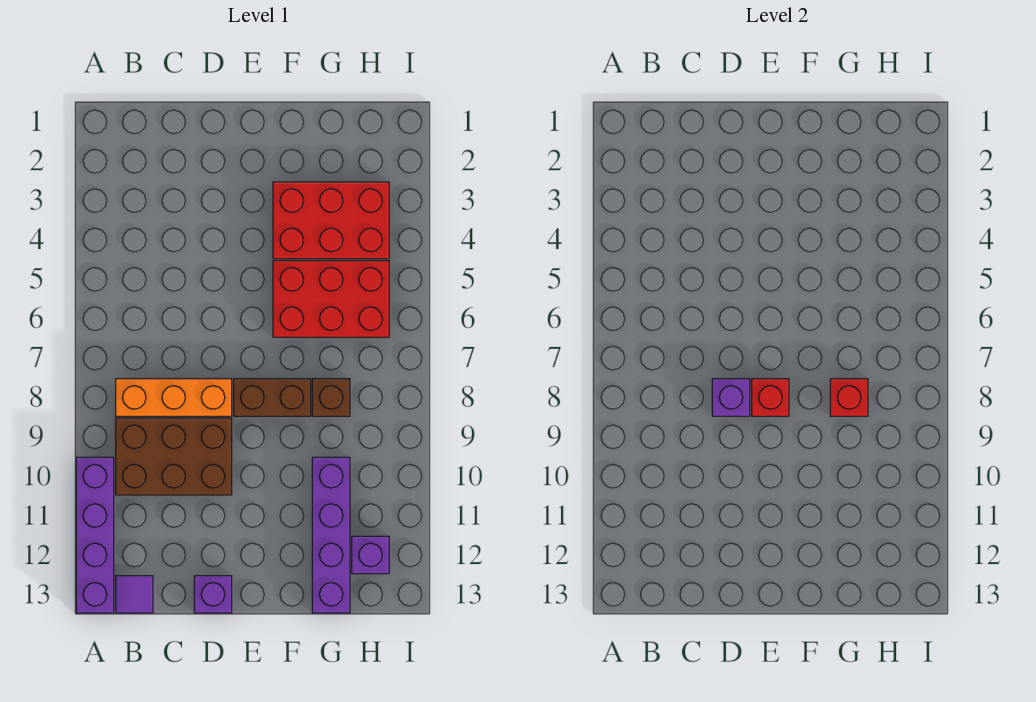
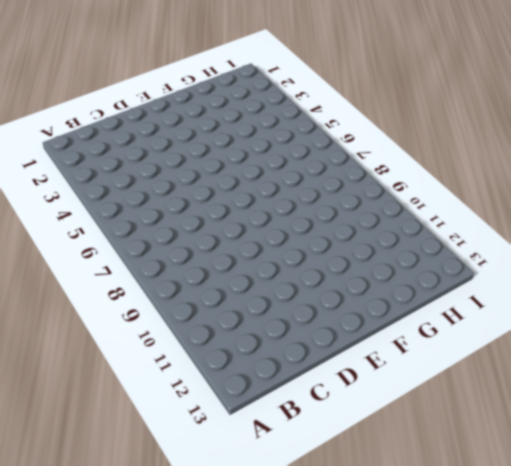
none -> purple brick A10:A13 level 1
none -> orange brick B8:D8 level 1
none -> brown brick B9:D10 level 1

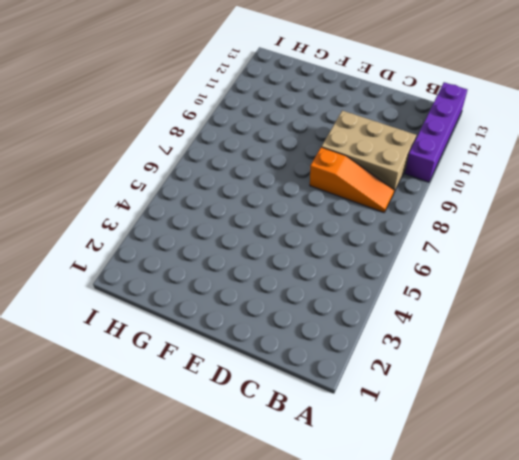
orange slope B8:D8 level 1 top D -> orange brick B8:D8 level 1
tan brick B9:D10 level 1 -> brown brick B9:D10 level 1
none -> purple tile B13 level 1
none -> purple brick D13 level 1
none -> brown brick E8:F8 level 1

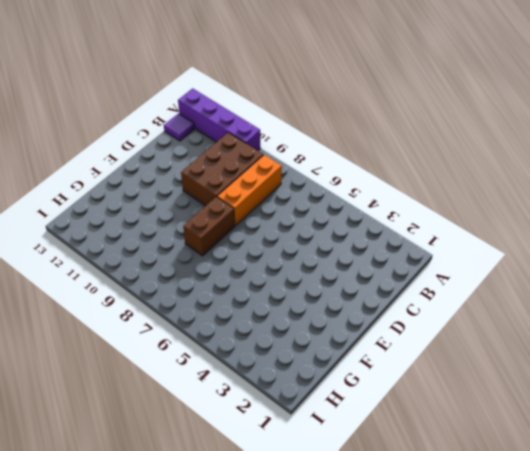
none -> purple brick D13 level 1
none -> red brick F3:H4 level 1
none -> red brick F5:H6 level 1

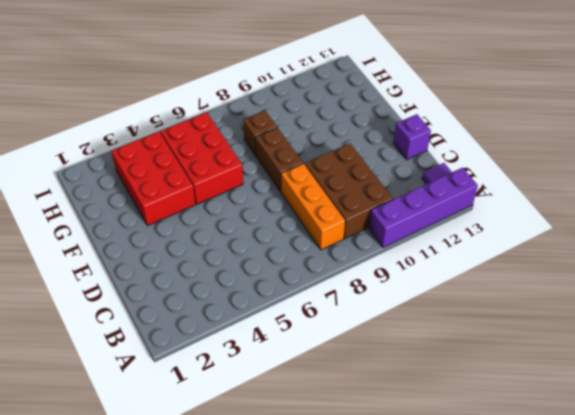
none -> purple brick G10:G13 level 1
none -> purple brick H12 level 1
none -> purple brick D8 level 2

